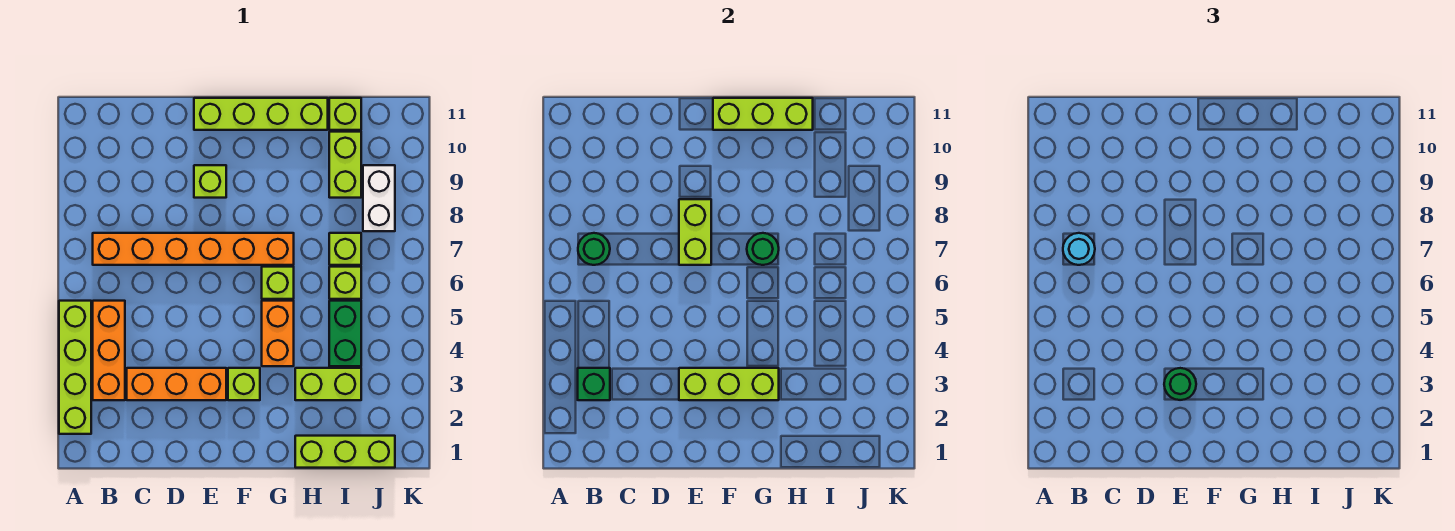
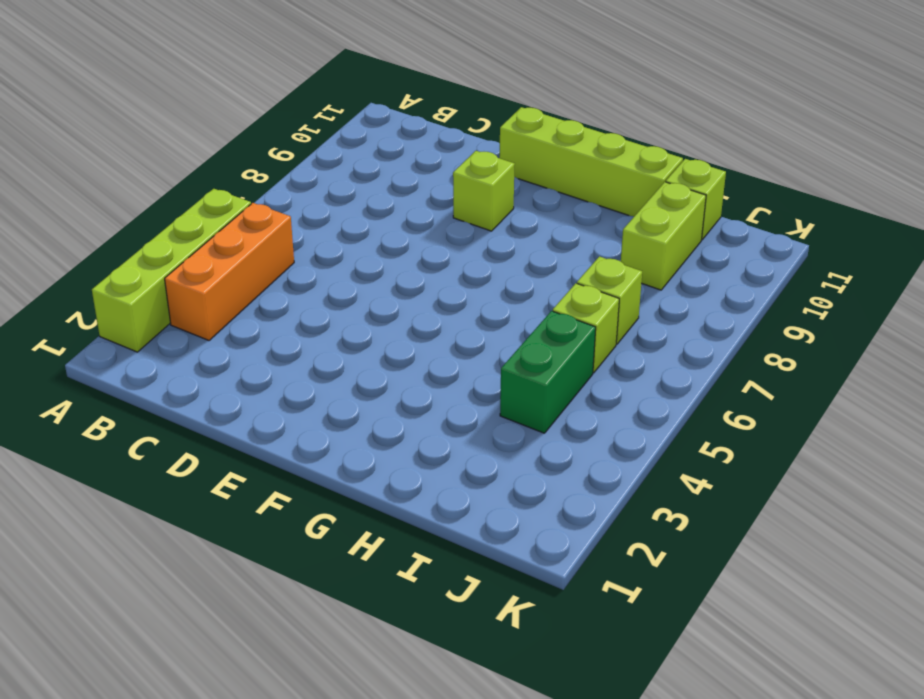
none -> orange brick B7:G7 level 1
none -> orange brick C3:E3 level 1
none -> lime brick F3 level 1

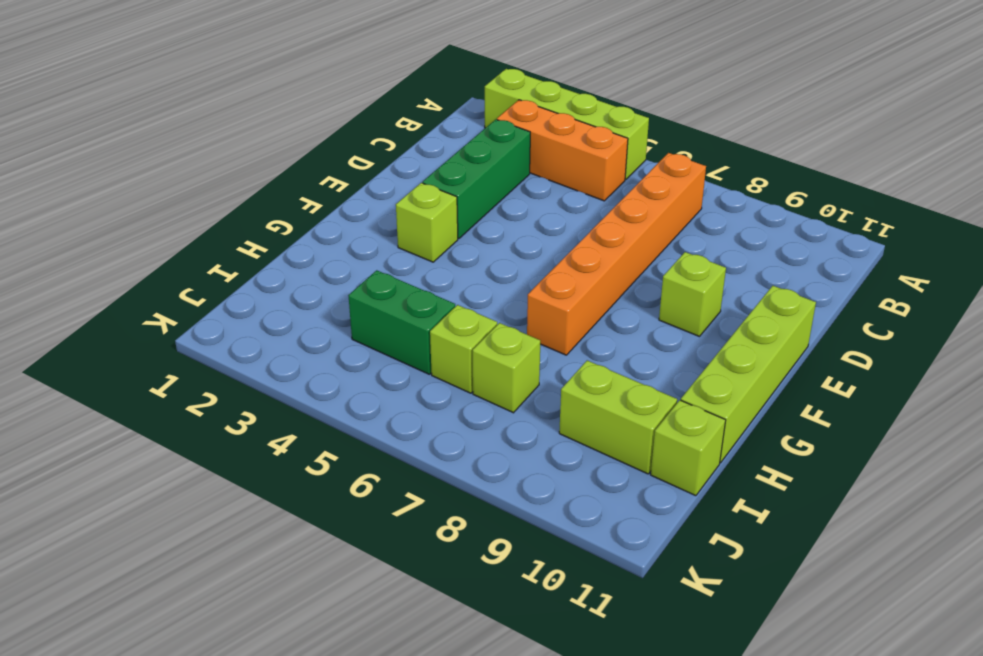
green brick C3:E3 level 1 -> orange brick C3:E3 level 1
none -> orange brick G4:G5 level 1
none -> lime brick G6 level 1
none -> lime brick H1:J1 level 1

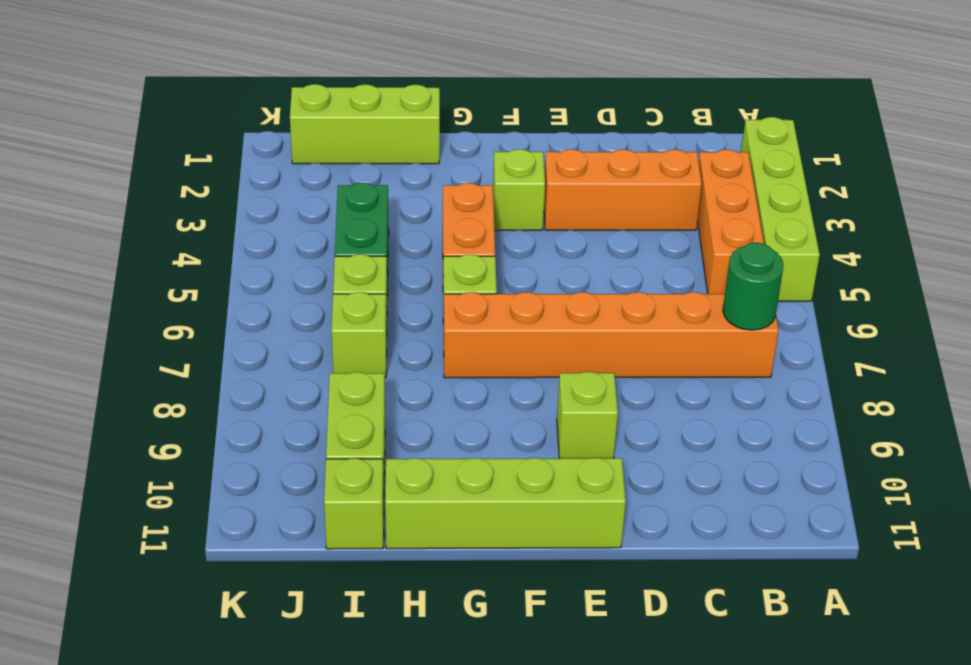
none -> lime brick H3:I3 level 1
none -> white brick J8:J9 level 1
none -> green brick B3 level 2

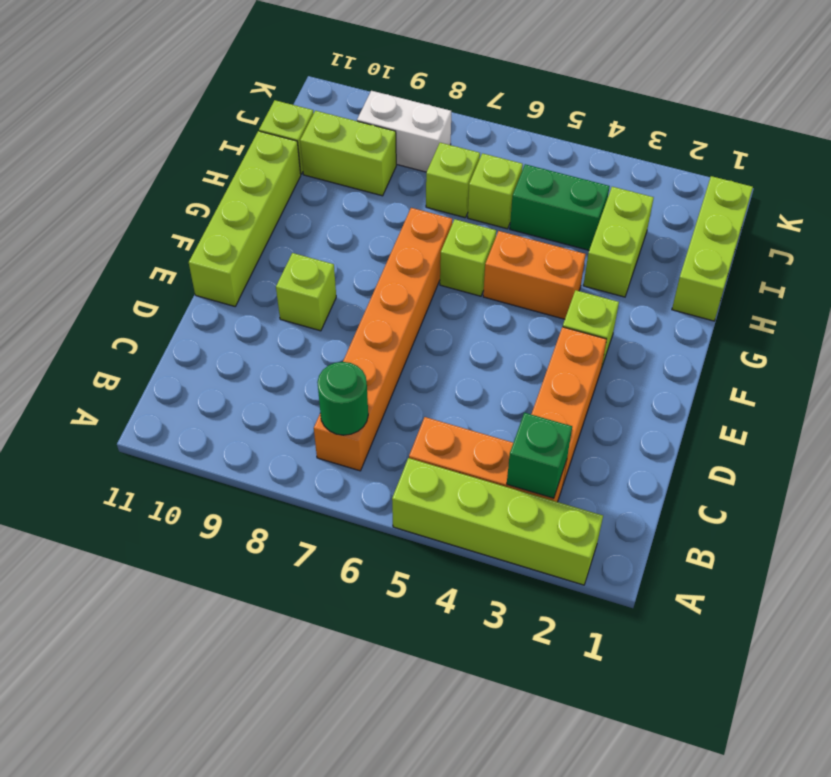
none -> lime brick E3:G3 level 2
none -> lime brick E7:E8 level 2
none -> lime brick F11:H11 level 2

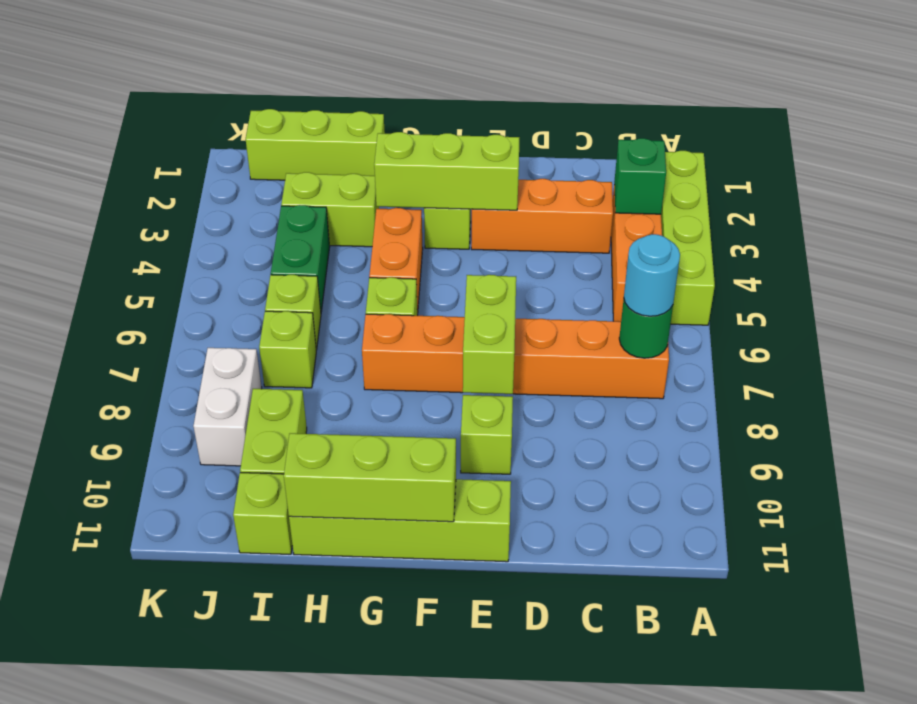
none -> green round brick G7 level 2
none -> green round brick E3 level 3

